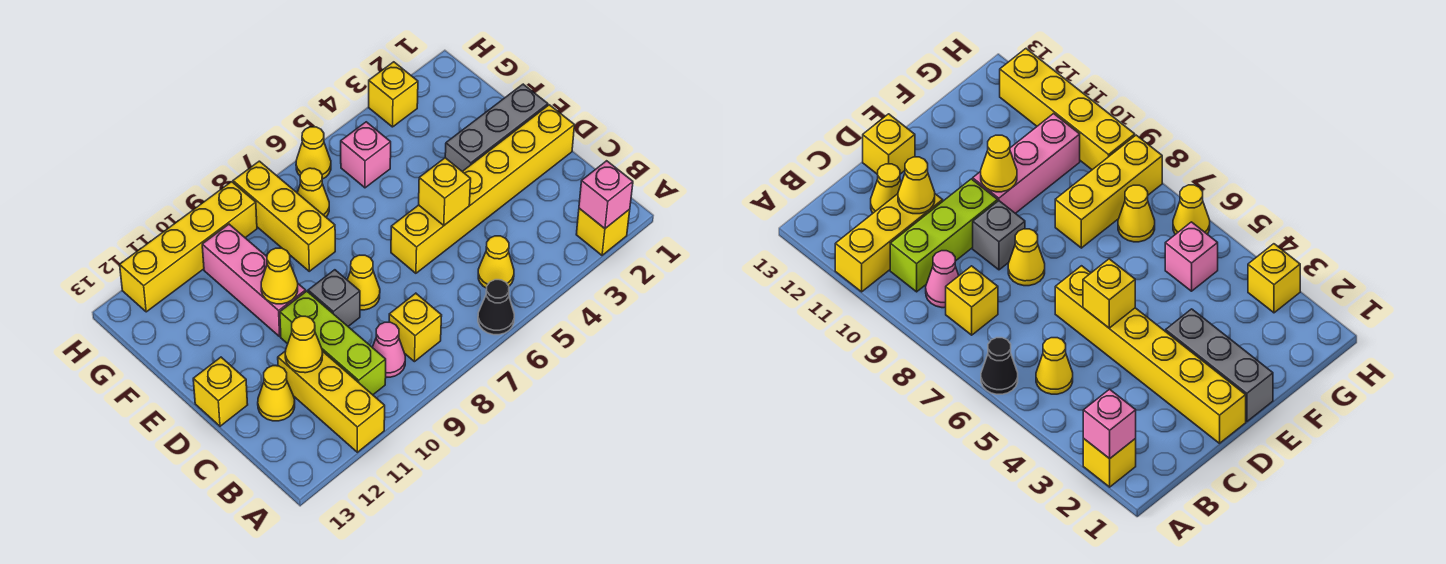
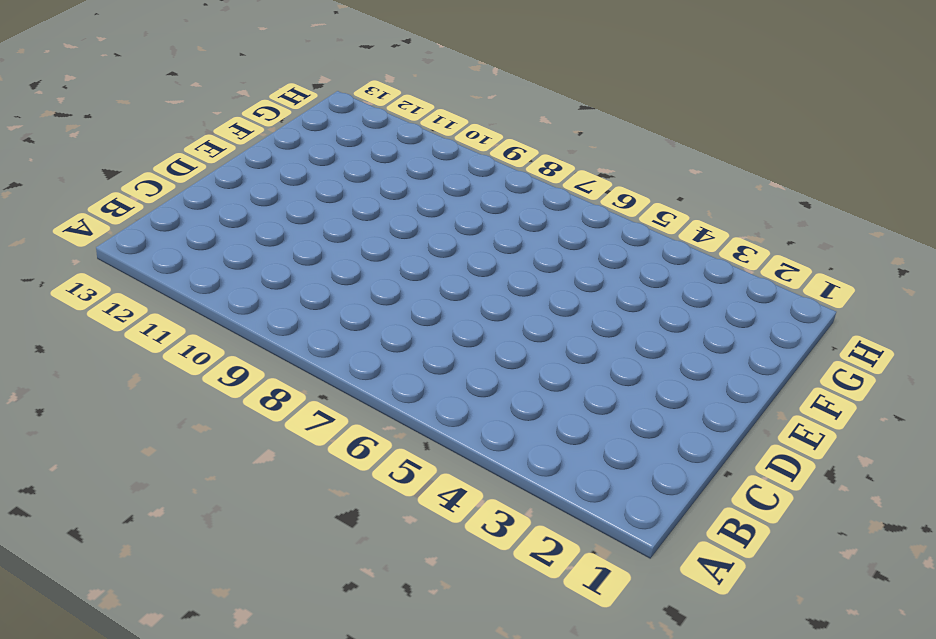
none -> yellow brick A2 level 1
none -> black cone A6 level 1
none -> yellow brick A11:C11 level 1

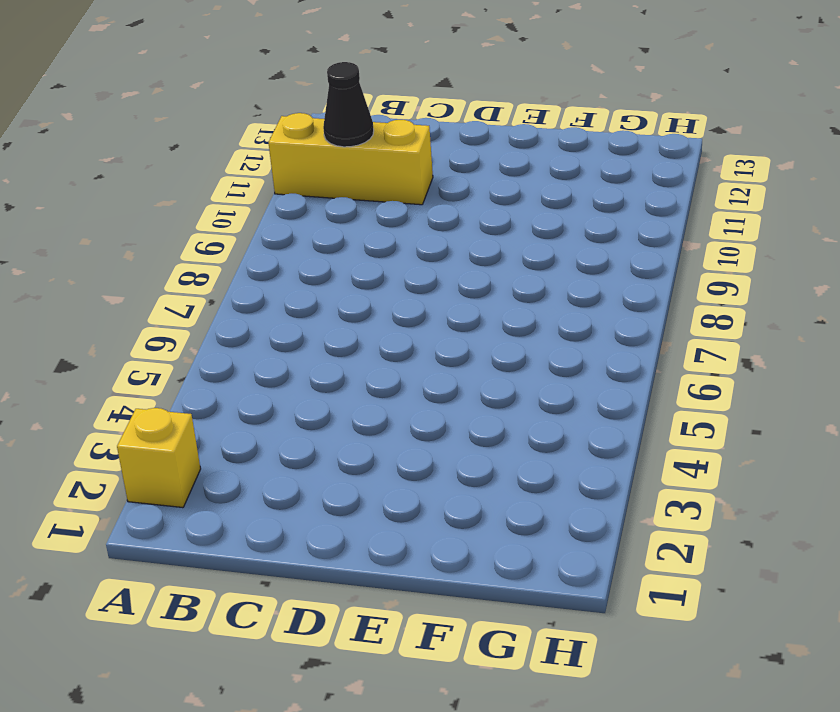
black cone B11 level 2 -> black cone A6 level 1
none -> yellow cone B5 level 1
none -> yellow brick B8 level 1
none -> pink cone B9 level 1

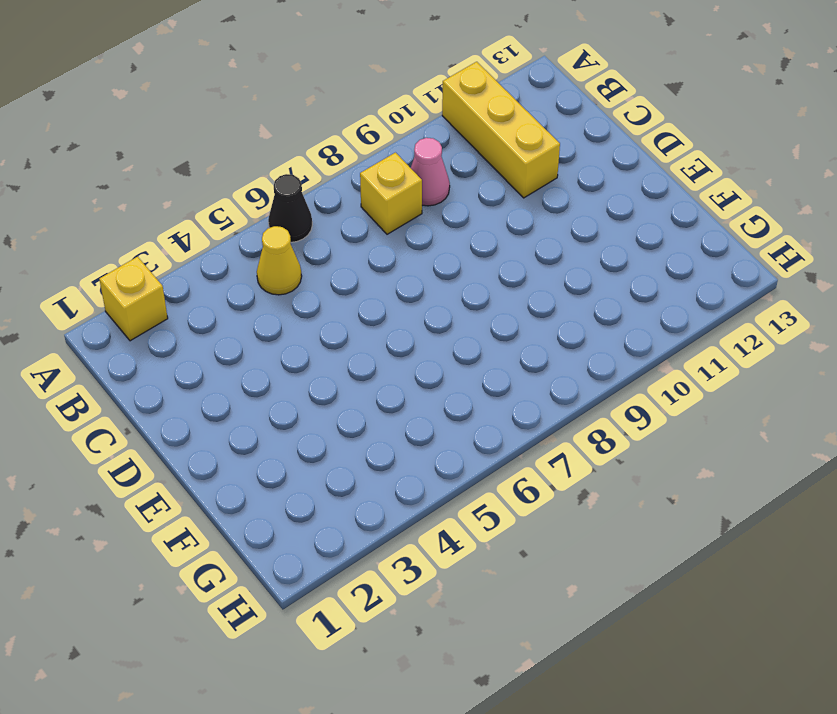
none -> lime brick B10:D10 level 1
none -> yellow cone C12 level 1
none -> yellow brick D1:D6 level 1

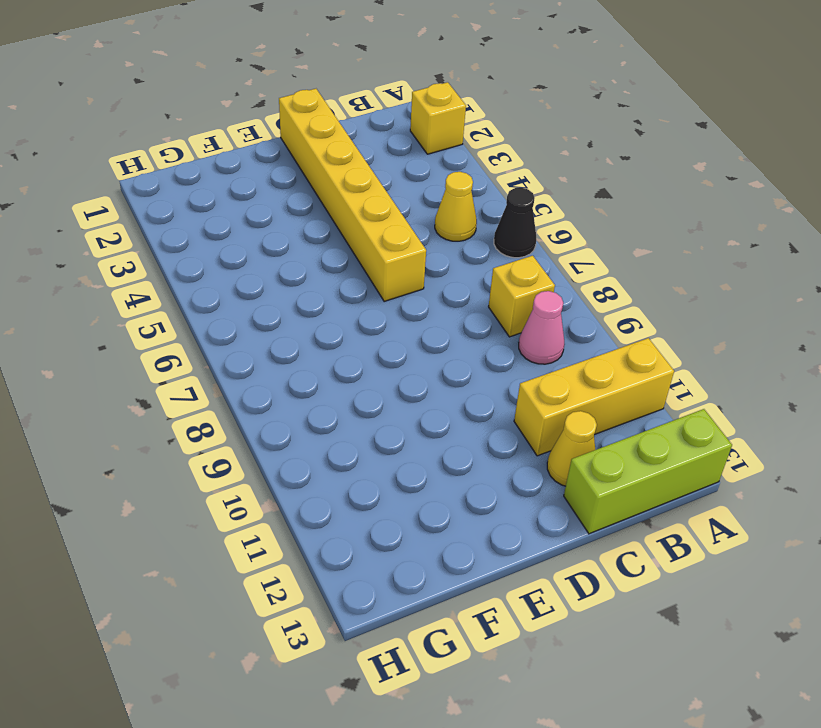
lime brick A13:C13 level 1 -> lime brick B10:D10 level 1
none -> yellow cone D8 level 1
none -> grey brick D9 level 1
none -> yellow brick D13 level 1

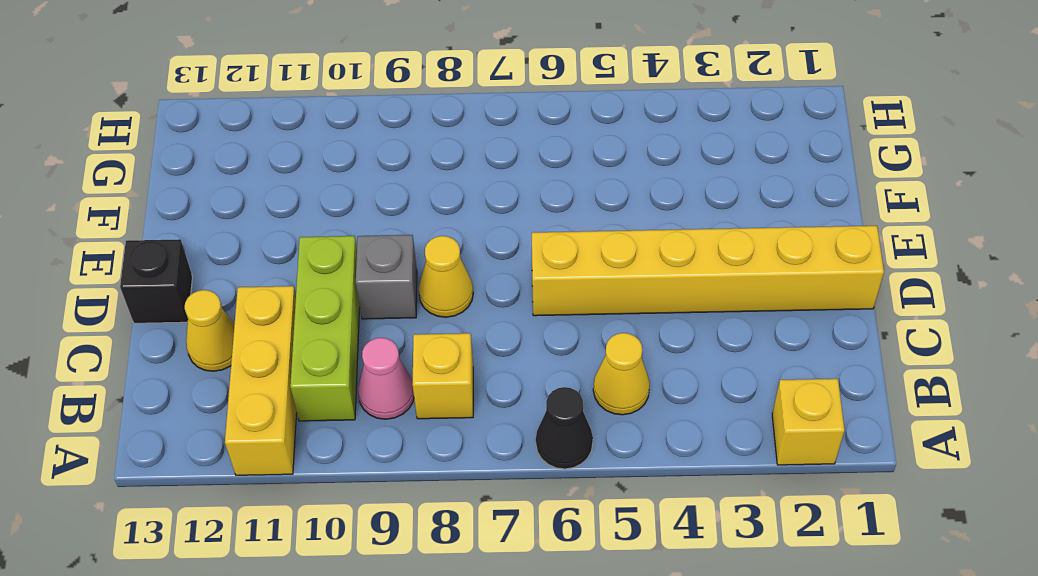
black brick D13 level 1 -> yellow brick D13 level 1
none -> grey brick E1:E3 level 1
none -> pink brick E10:G10 level 1
none -> yellow brick F8:H8 level 1

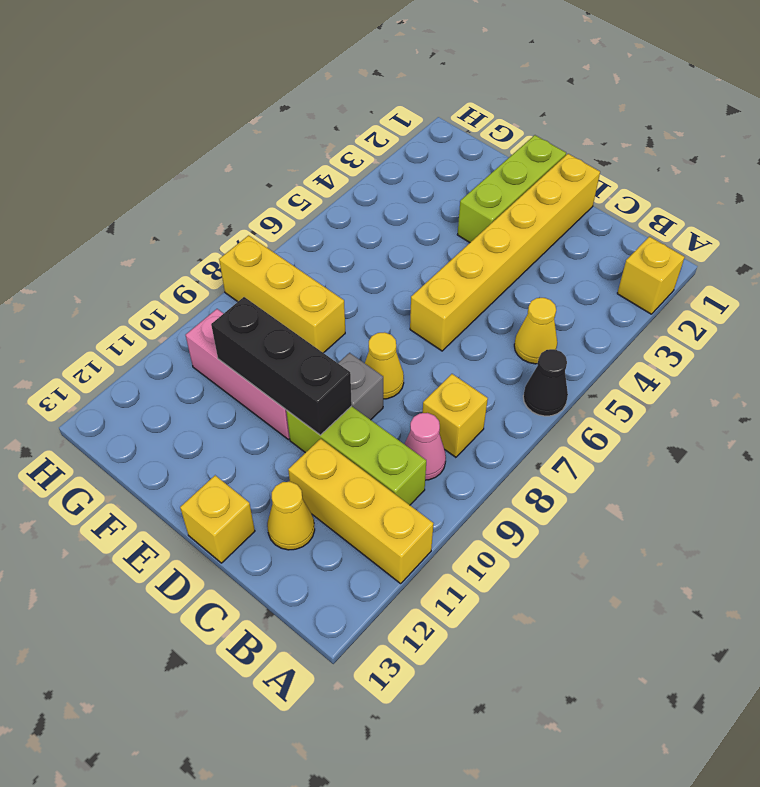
black brick D10:F10 level 2 -> yellow cone E10 level 2
lime brick E1:E3 level 1 -> grey brick E1:E3 level 1
none -> pink brick G5 level 1
none -> yellow cone G7 level 1
none -> yellow brick H3 level 1

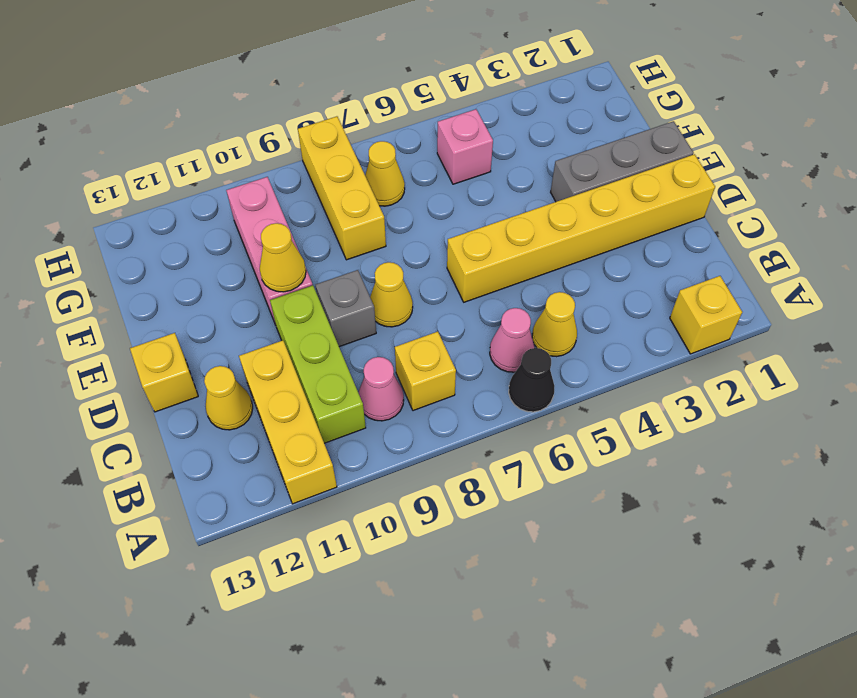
pink cone B6 level 1 -> none
none -> yellow brick H3 level 1
none -> yellow cone H6 level 1
none -> yellow brick H9:H12 level 1

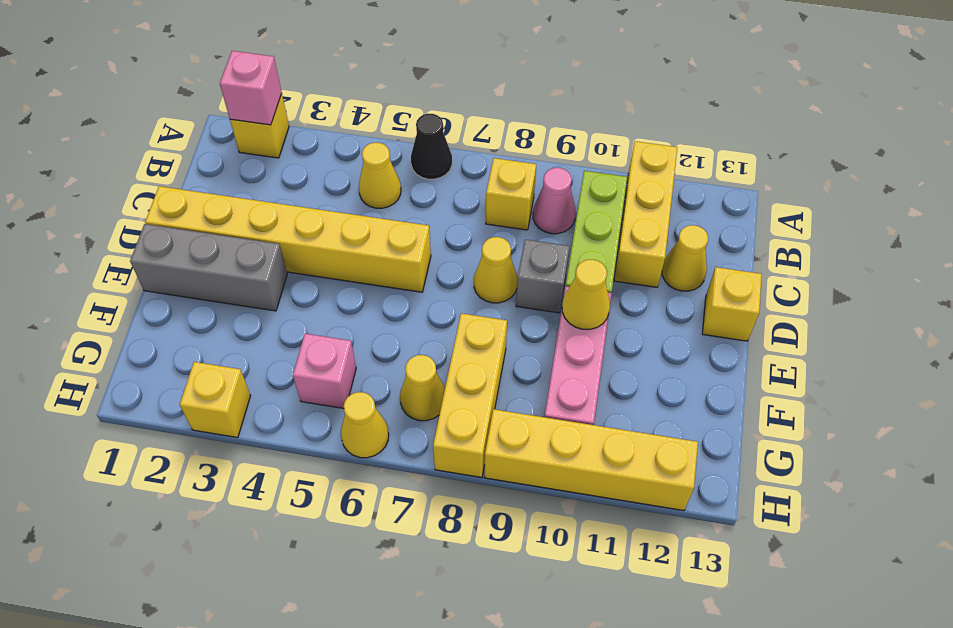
none -> yellow cone C11 level 2
none -> yellow brick D5 level 2

